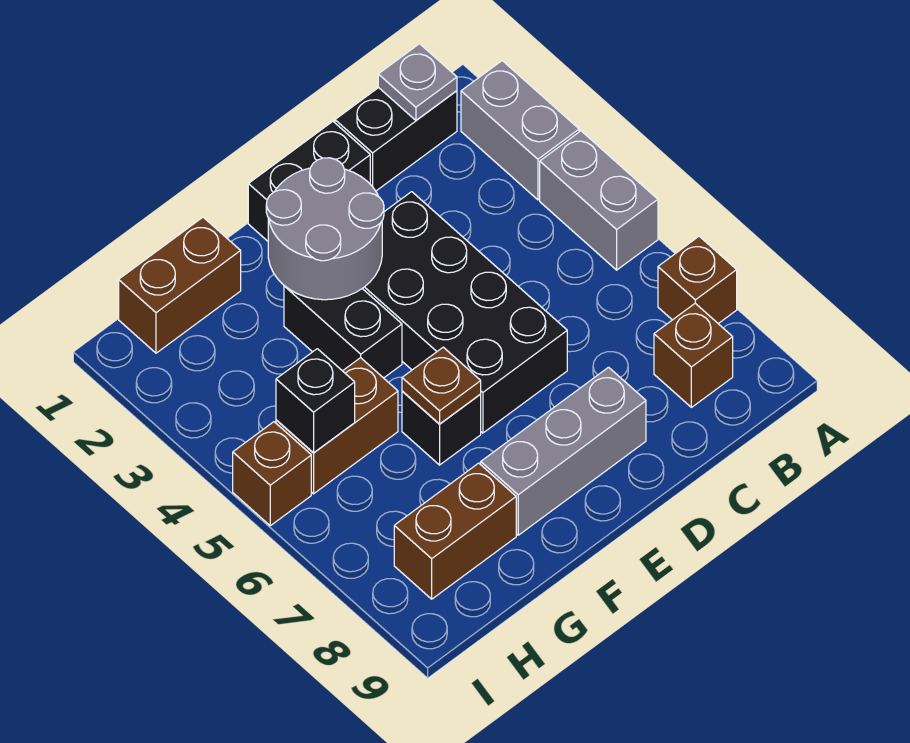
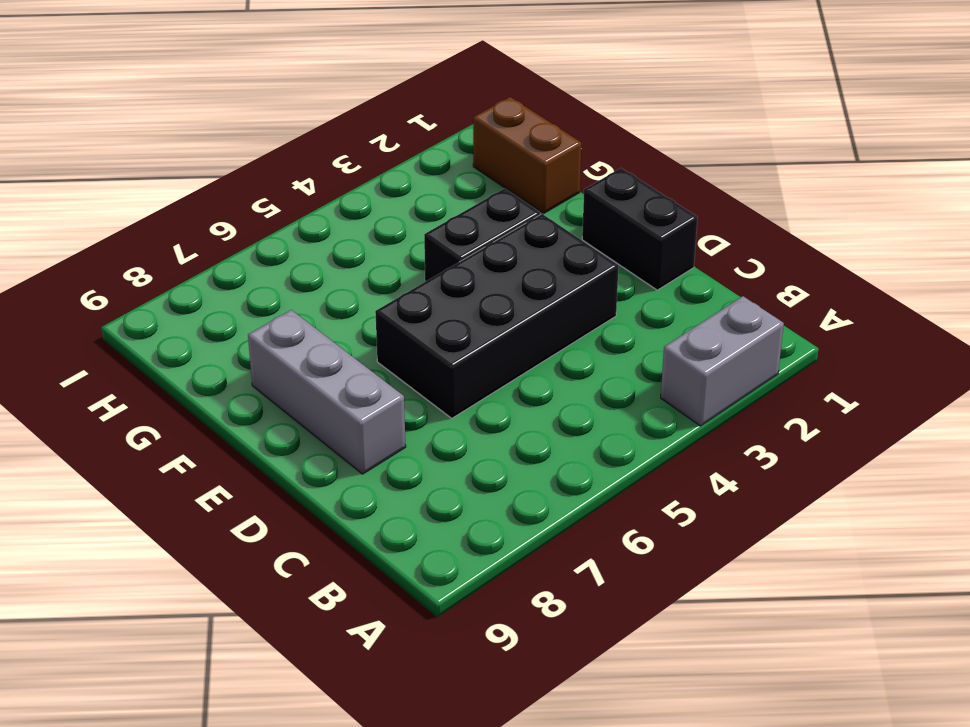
none -> grey brick A4:A5 level 1
none -> brown brick A7 level 1
none -> black brick B1:C1 level 1

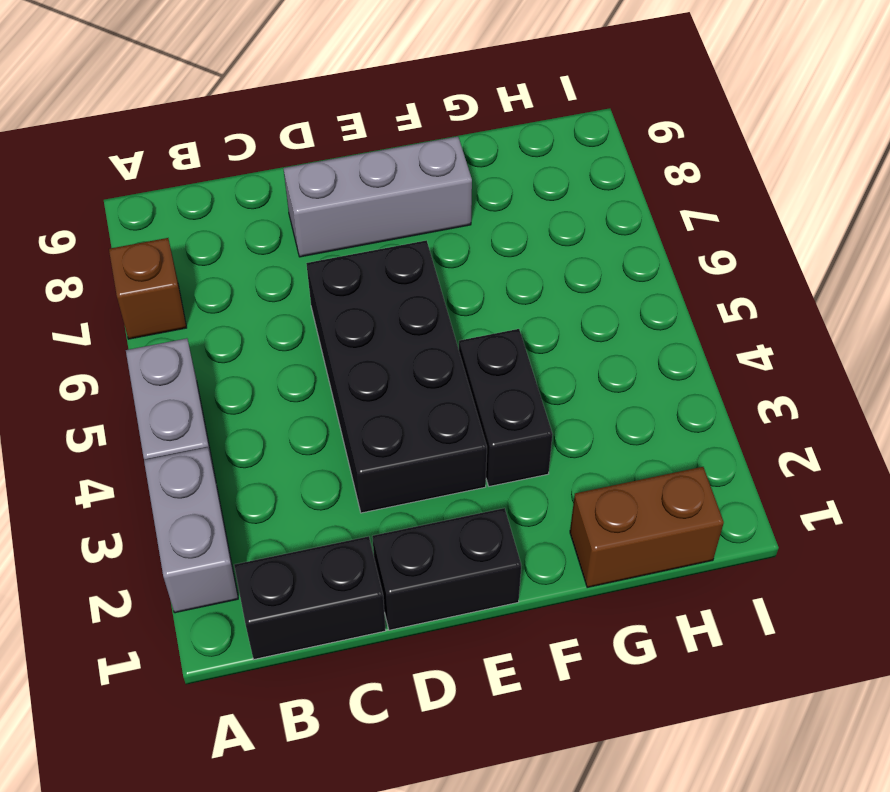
none -> brown brick B8 level 1
none -> black brick F6 level 1
none -> brown brick G5:H5 level 1

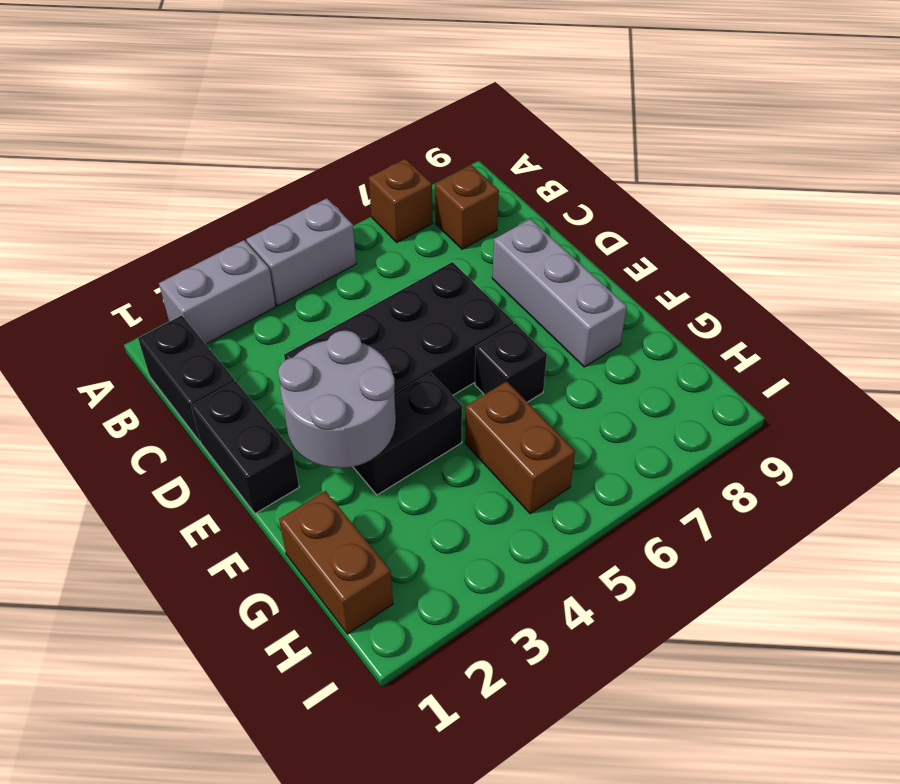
none -> brown brick G8:H8 level 1
none -> brown brick I5 level 1
none -> grey plate B1 level 2

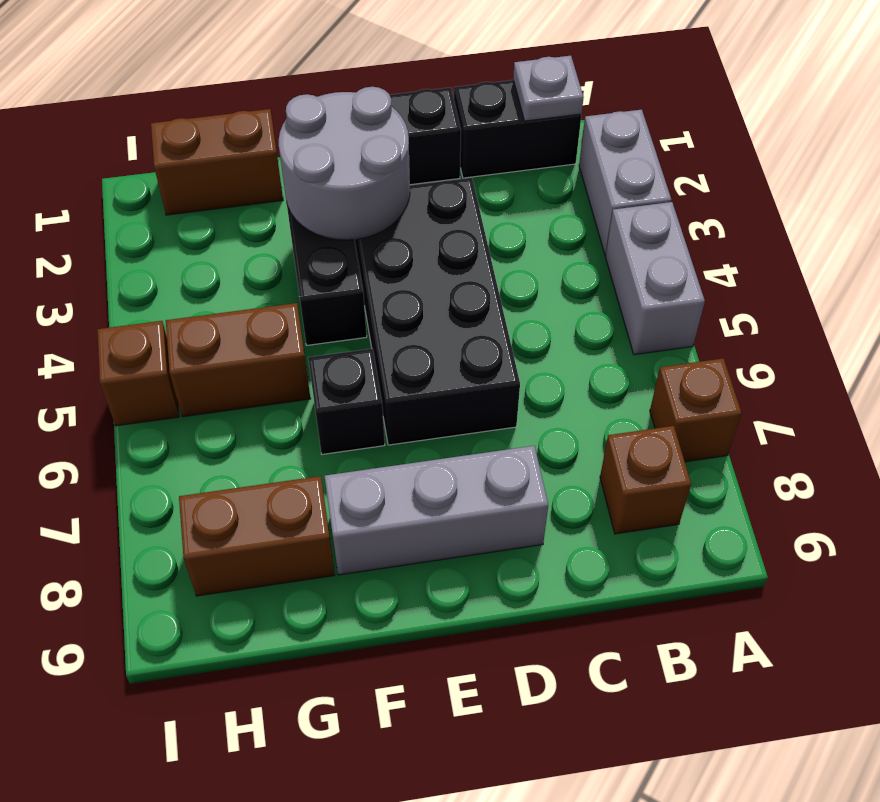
none -> brown plate F6 level 2
none -> black brick H5 level 2

